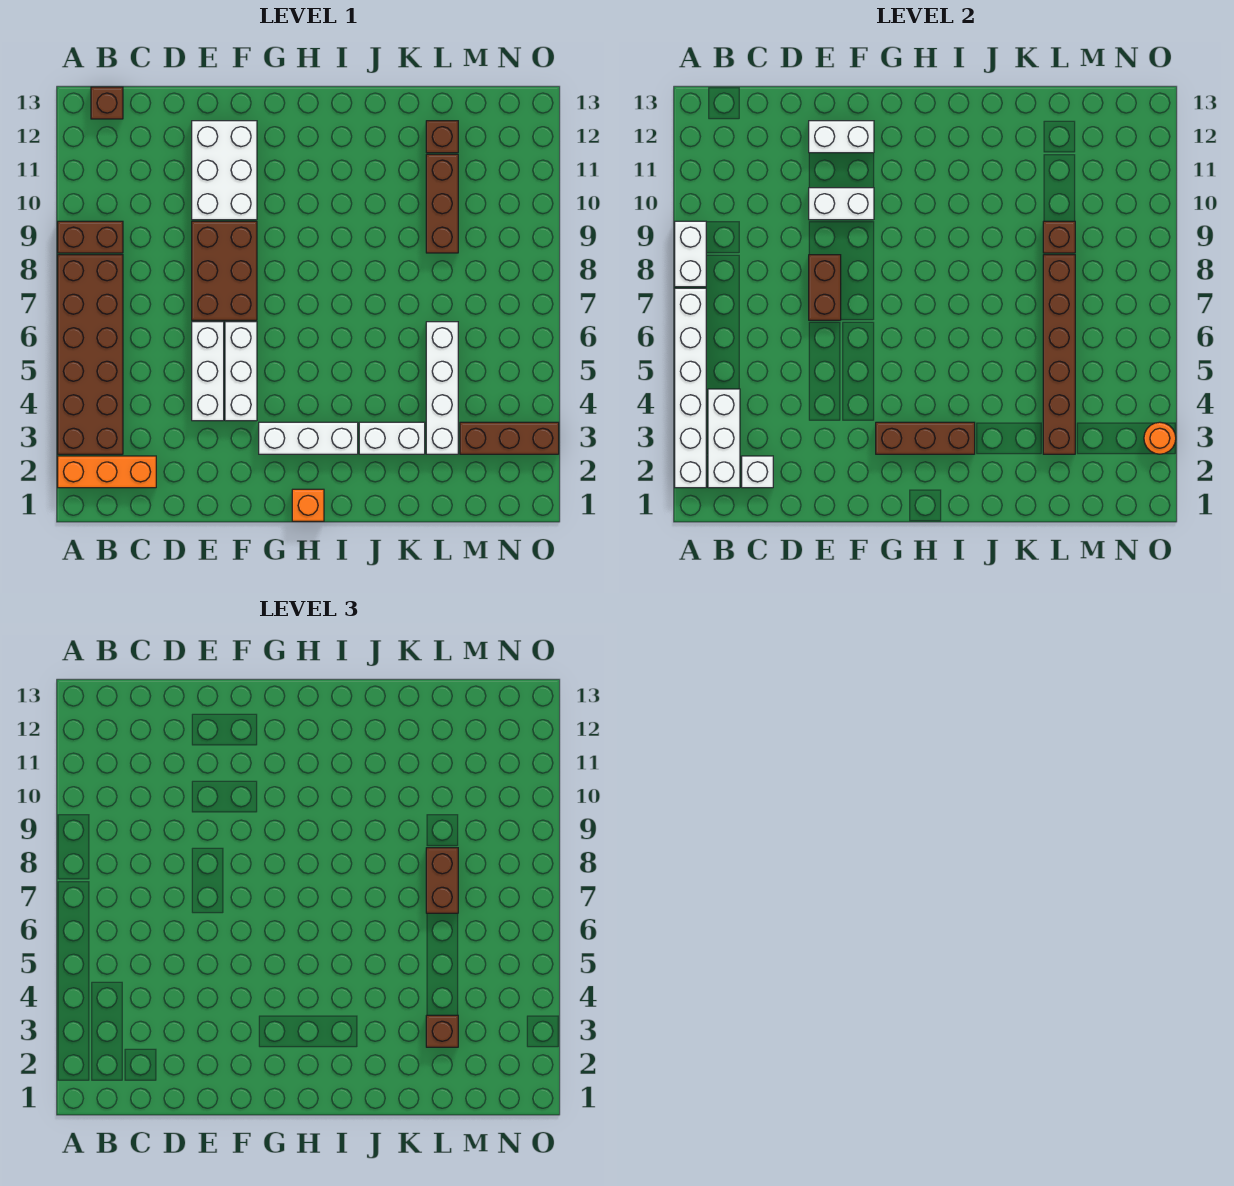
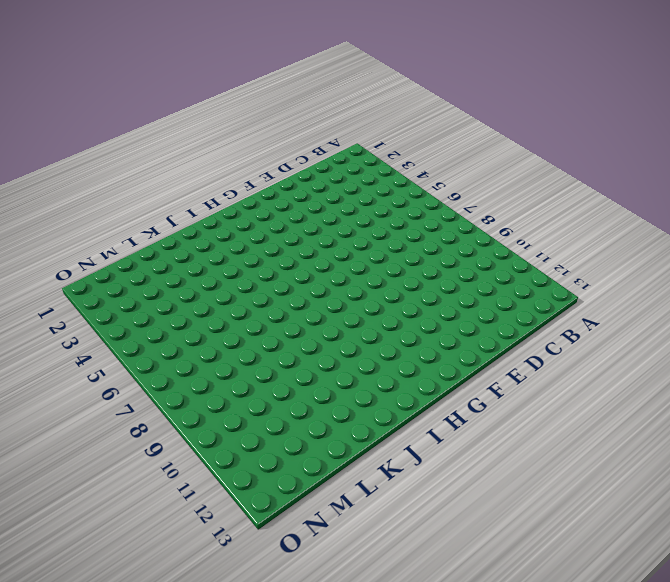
none -> orange brick A2:C2 level 1
none -> brown brick A3:B8 level 1
none -> brown brick A9:B9 level 1

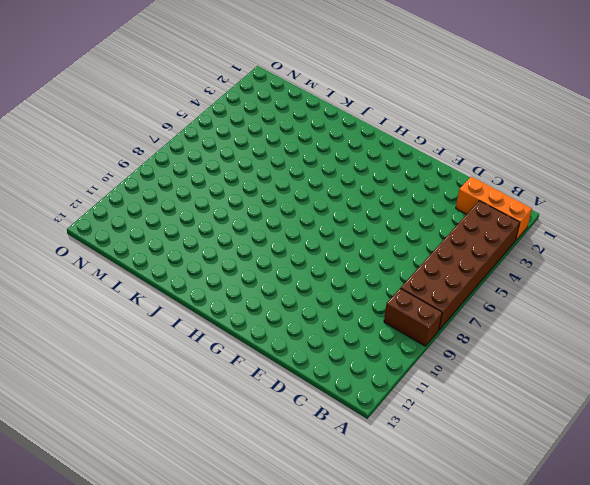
none -> brown brick B13 level 1
none -> white brick E4:E6 level 1
none -> brown brick E7:F9 level 1

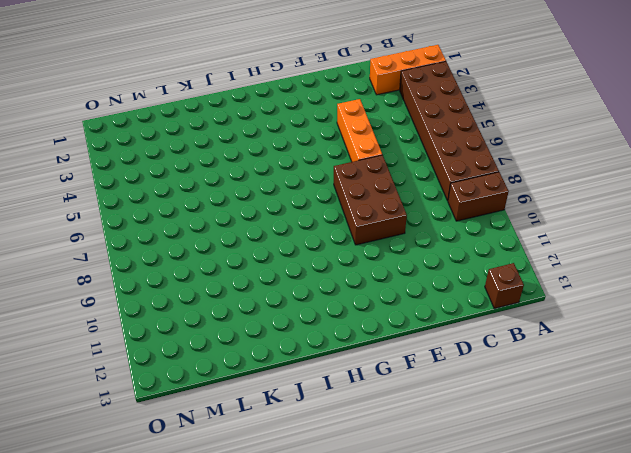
orange brick E4:E6 level 1 -> white brick E4:E6 level 1
none -> white brick E10:F12 level 1
none -> white brick F4:F6 level 1
none -> white brick G3:I3 level 1

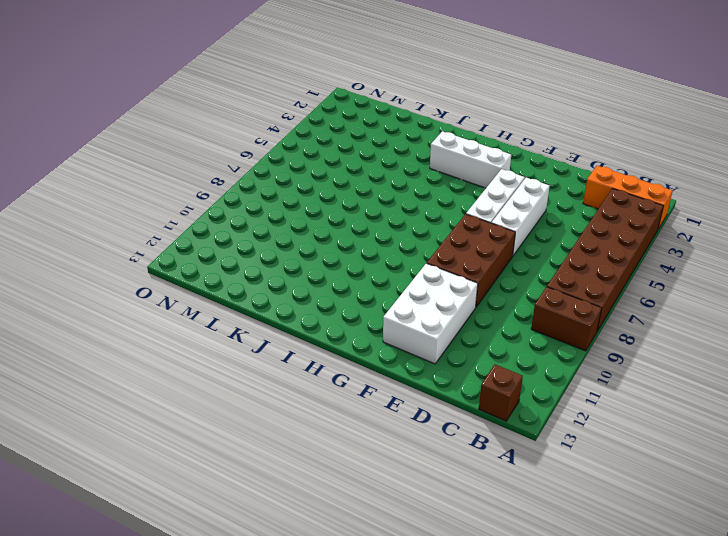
none -> orange brick H1 level 1
none -> white brick J3:K3 level 1
none -> white brick L3:L6 level 1

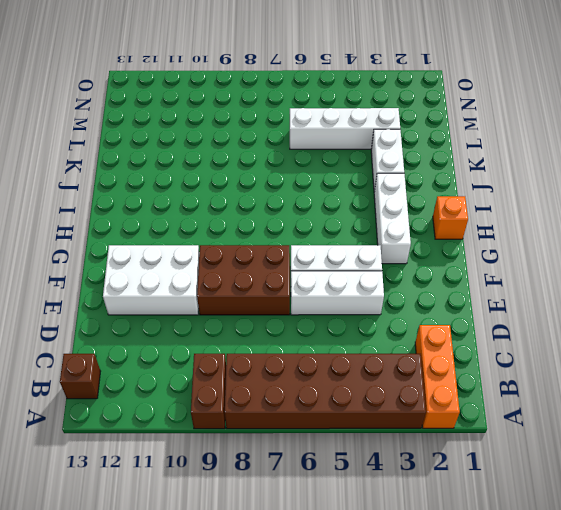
none -> brown brick L9:L11 level 1
none -> brown brick L12 level 1
none -> brown brick M3:O3 level 1

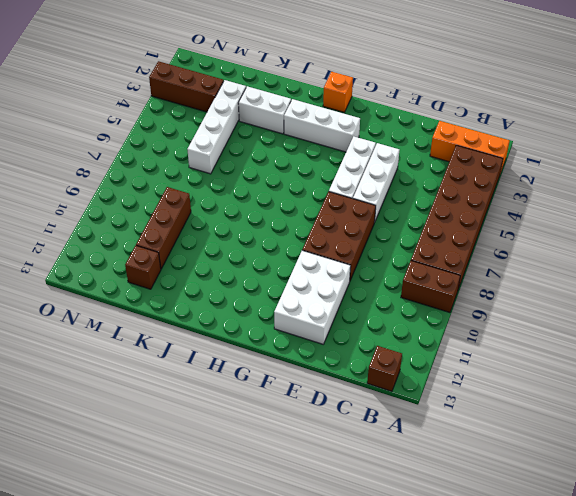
none -> white brick A2:A7 level 2
none -> white brick A8:A9 level 2
none -> white brick B2:B4 level 2

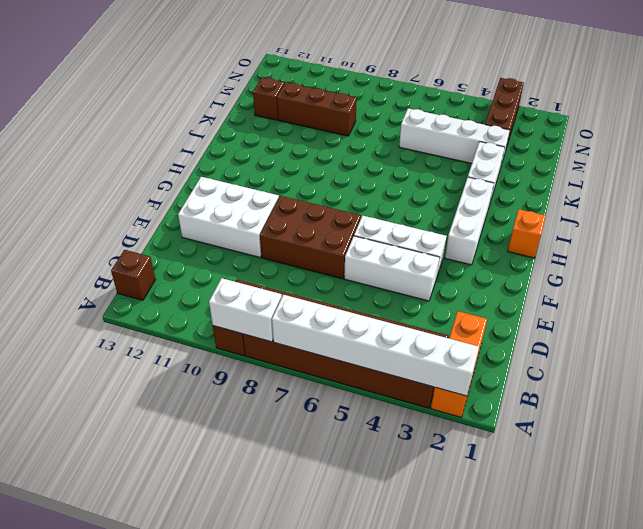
none -> white brick B2:B4 level 2
none -> white brick C2 level 2
none -> brown brick E7:E8 level 2

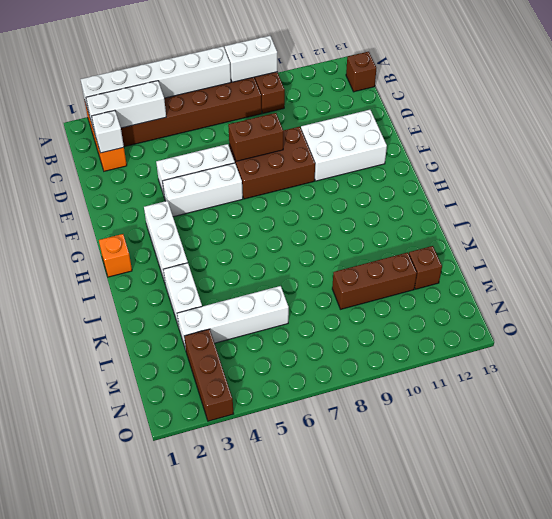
none -> white brick E10:F10 level 2
none -> white brick E12:F12 level 2
none -> brown brick G3:I3 level 2

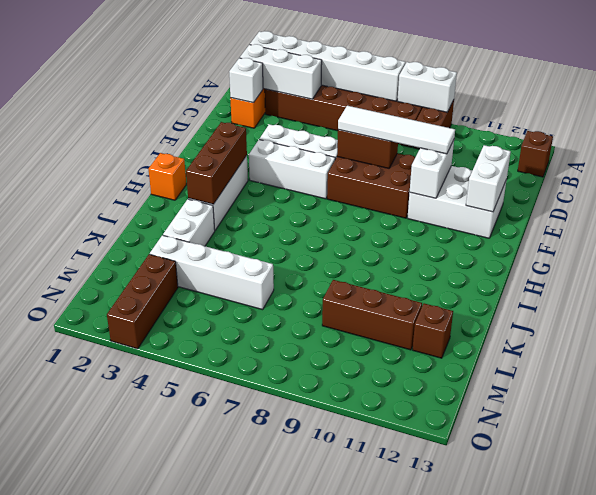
white tile E7:E10 level 3 -> none
none -> brown brick L3:L8 level 2
none -> brown brick L9 level 2
none -> orange round brick O3 level 2

